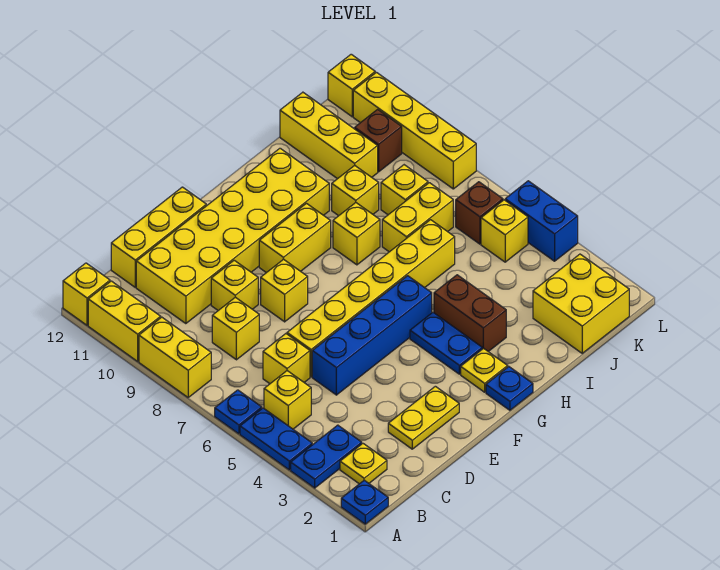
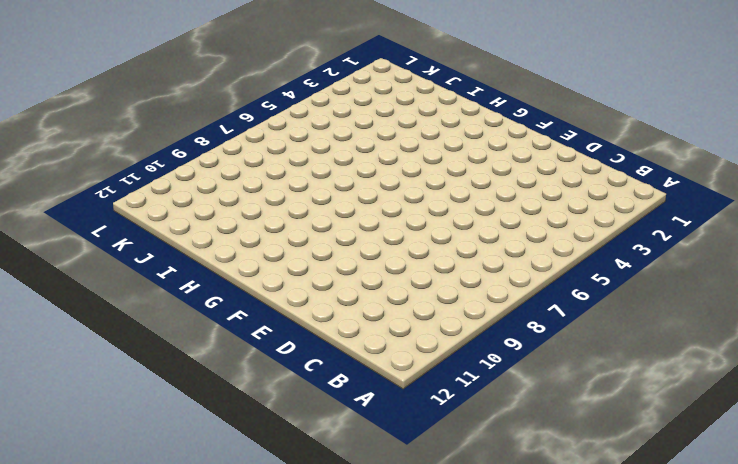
none -> blue plate A1 level 1
none -> blue plate A3:B3 level 1
none -> blue plate A4:A5 level 1
none -> blue plate A6 level 1

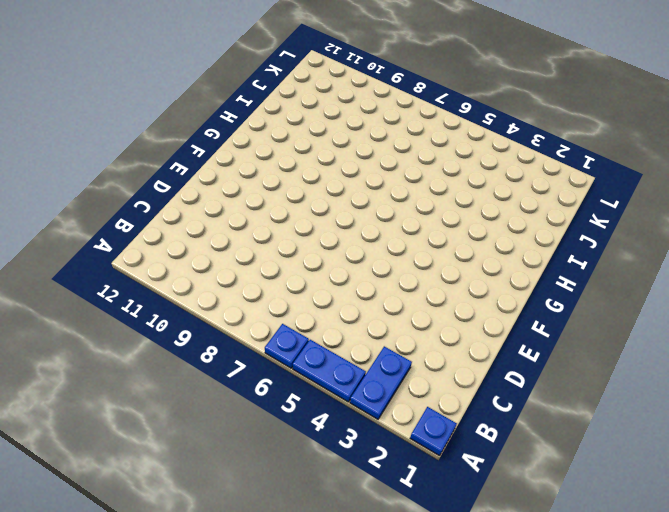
none -> yellow brick A8:A9 level 1
none -> yellow brick A10:A11 level 1
none -> yellow brick A12 level 1
none -> yellow plate B2 level 1

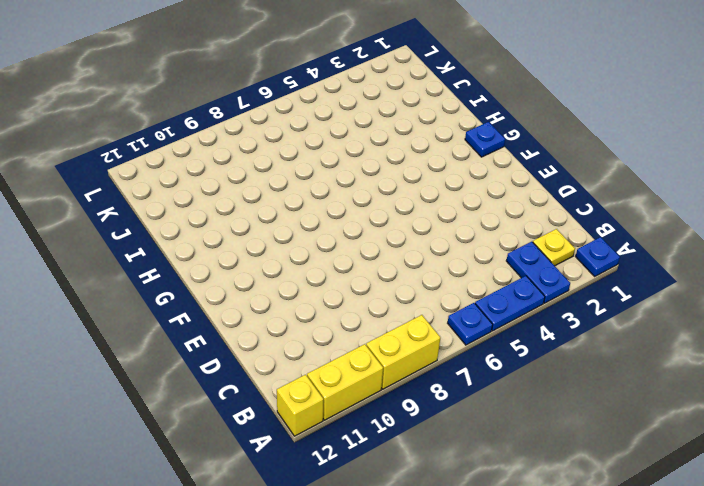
none -> yellow brick B5 level 1
none -> yellow brick C6 level 1
none -> yellow brick C8 level 1
none -> yellow brick C10:H11 level 1

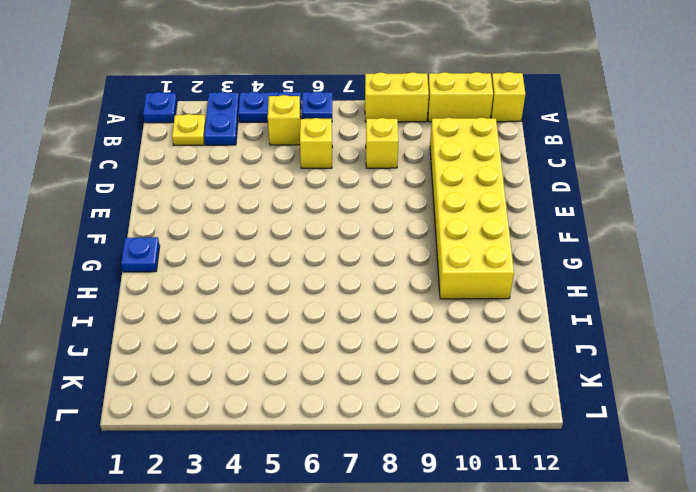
none -> yellow brick C12:E12 level 1
none -> yellow plate D2:E2 level 1
none -> blue brick D5:G5 level 1
none -> yellow brick D6:I6 level 1

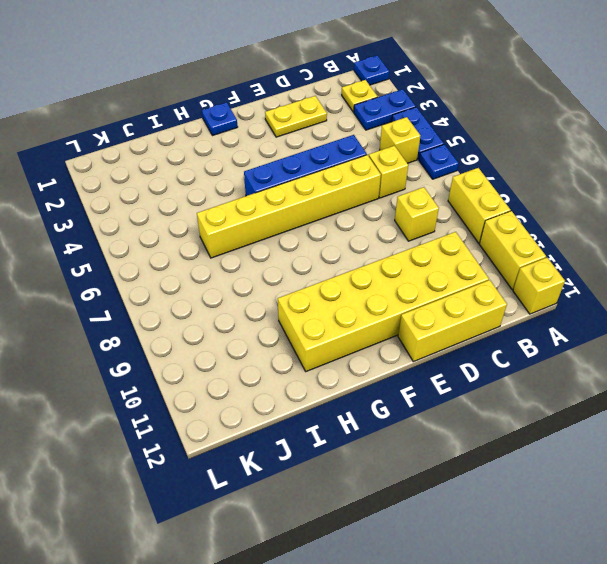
none -> yellow brick D9 level 1
none -> yellow brick E8 level 1
none -> yellow brick F9:G9 level 1
none -> yellow plate G2 level 1

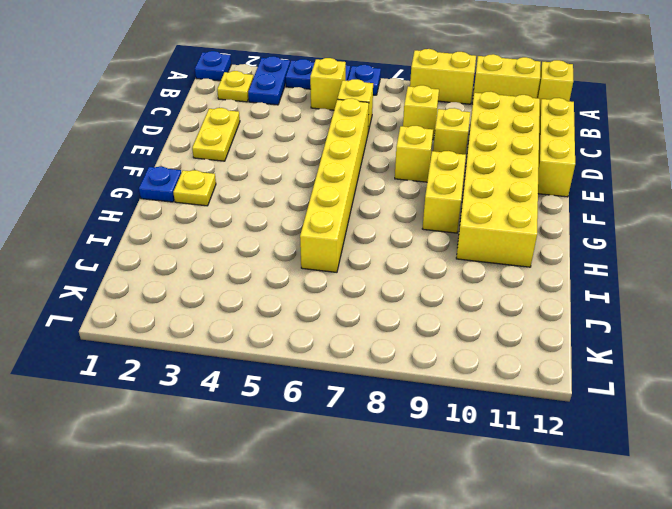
none -> blue brick D5:G5 level 1
none -> blue plate G3:G4 level 1
none -> brown brick H3:H4 level 1
none -> yellow brick H8 level 1

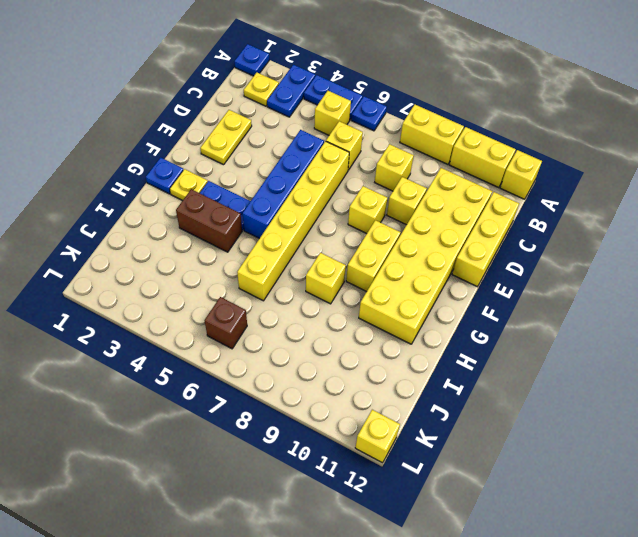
none -> yellow brick I7:J7 level 1
none -> yellow brick I9 level 1
none -> yellow brick J1:K2 level 1
none -> yellow brick J8 level 1

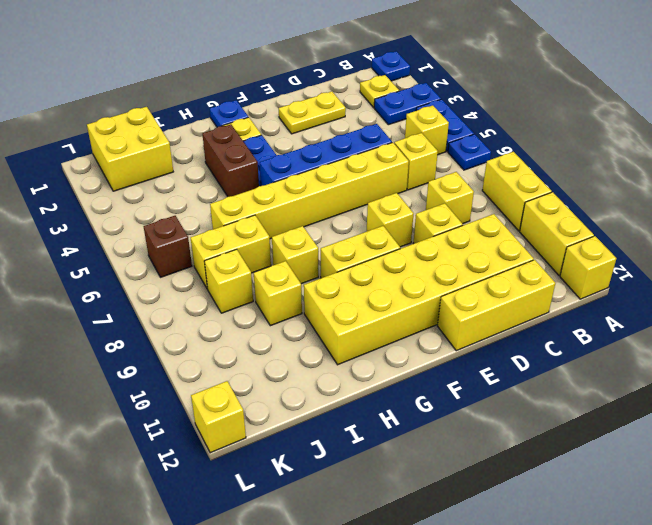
none -> yellow brick J10:J12 level 1
none -> yellow brick K5 level 1
none -> brown brick K10 level 1
none -> blue brick L4:L5 level 1

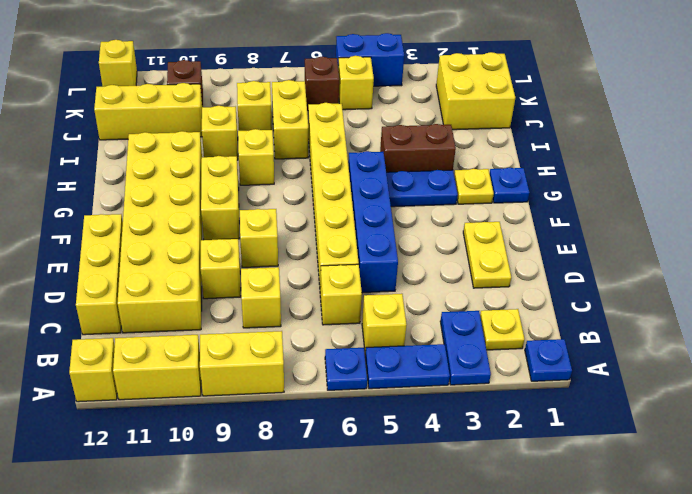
none -> yellow brick L8:L11 level 1

